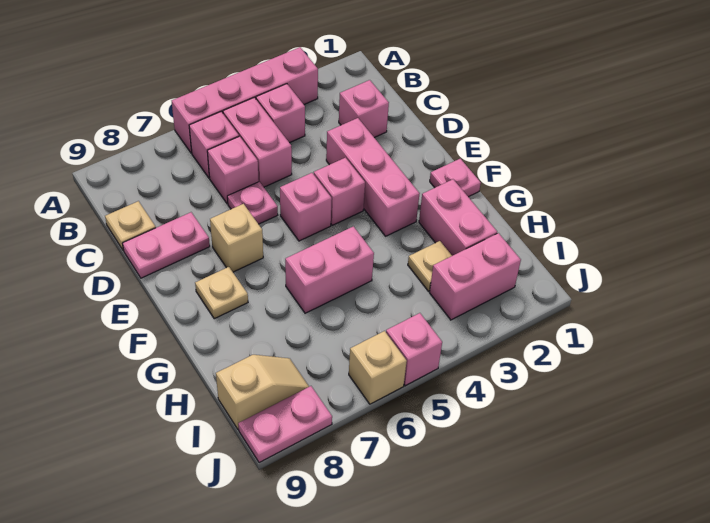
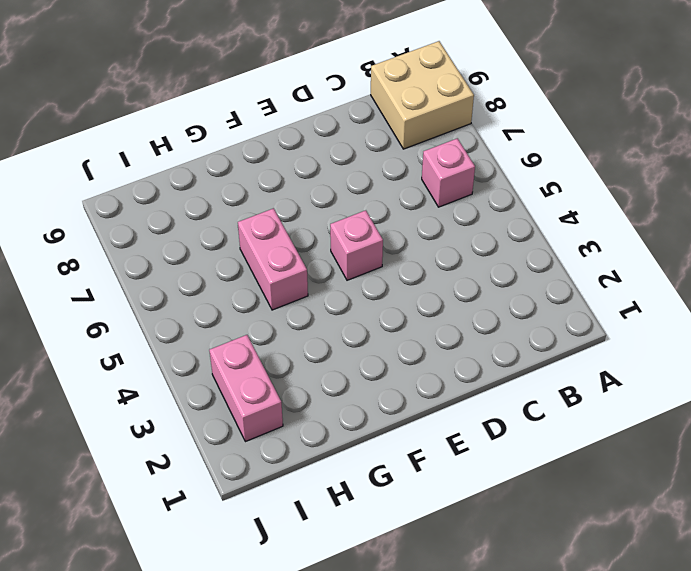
tan brick A8:B9 level 1 -> none
none -> pink brick A3:A6 level 1
none -> pink brick B4 level 1
none -> pink brick B5:C5 level 1

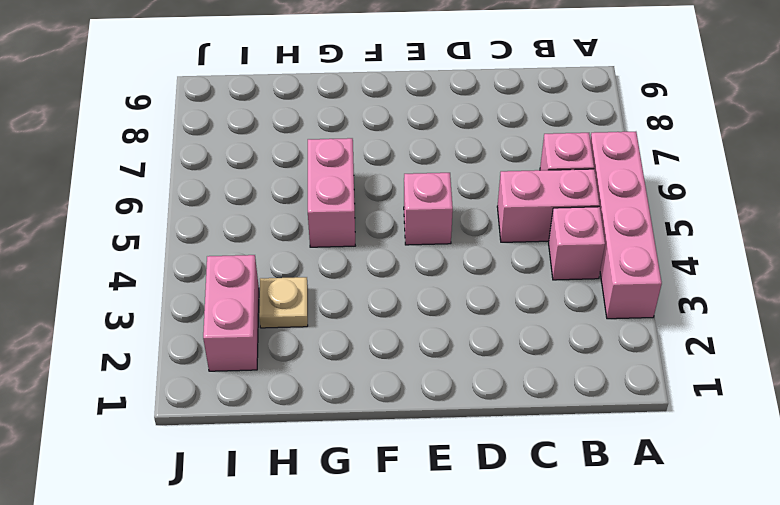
none -> pink brick C2 level 1
none -> pink brick C6 level 1
none -> tan plate C9 level 1

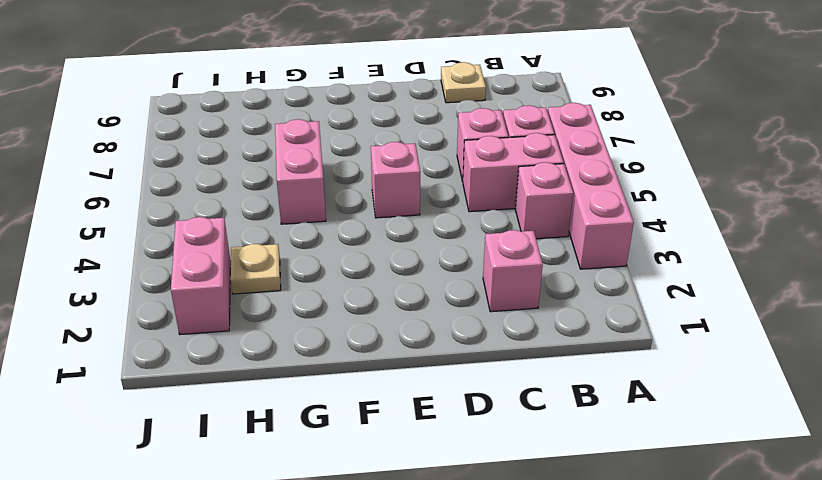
none -> pink brick D3:F3 level 1
none -> pink plate D6 level 1
none -> pink plate D8:D9 level 1

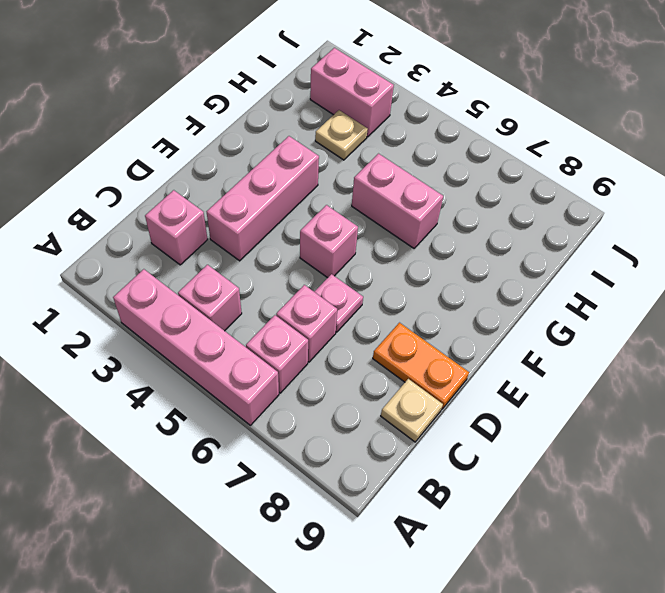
orange plate D8:D9 level 1 -> pink plate D8:D9 level 1
none -> pink brick B5:C5 level 1
none -> pink brick E4 level 1
none -> tan brick E7 level 1

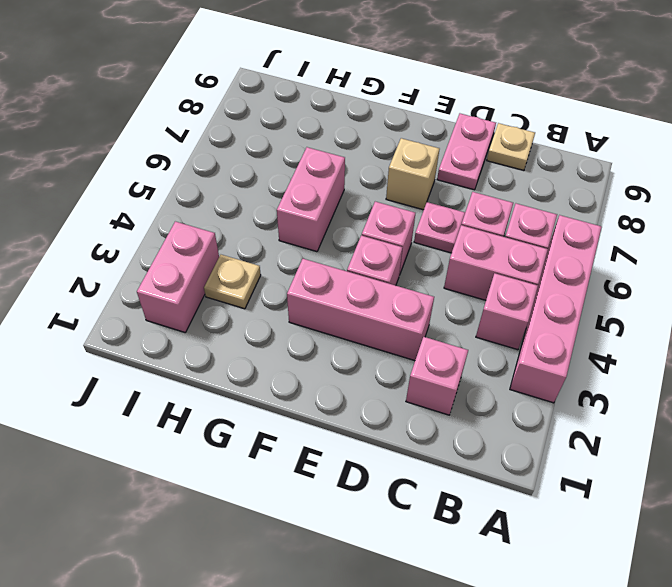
none -> pink plate F1 level 1
none -> tan plate F8 level 1
none -> pink brick G2:H2 level 1

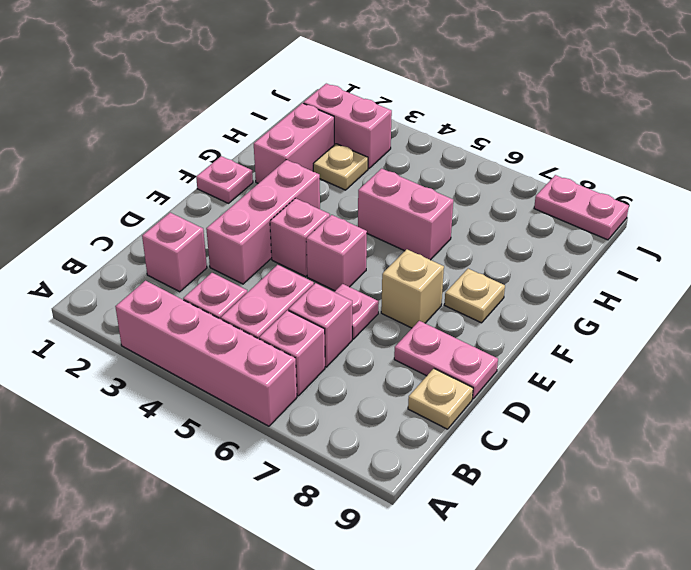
none -> tan slope I8:I9 level 1 top 9
none -> pink brick J5 level 1
none -> tan brick J6 level 1

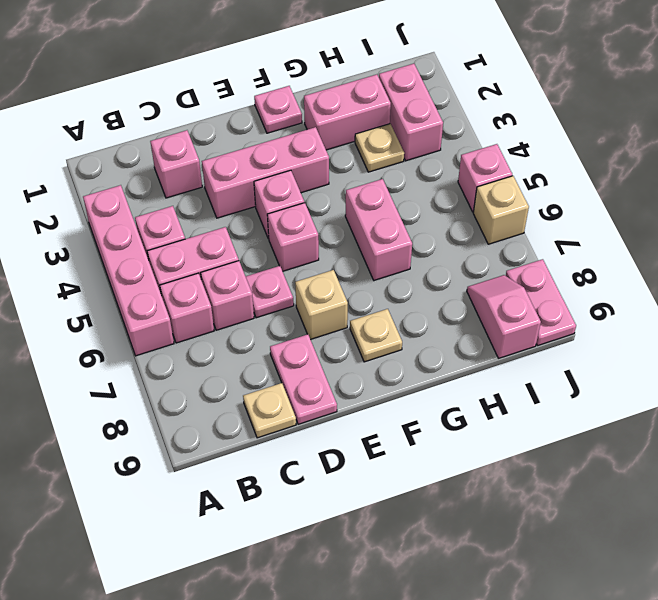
pink slope I8:I9 level 1 top 9 -> tan slope I8:I9 level 1 top 9

